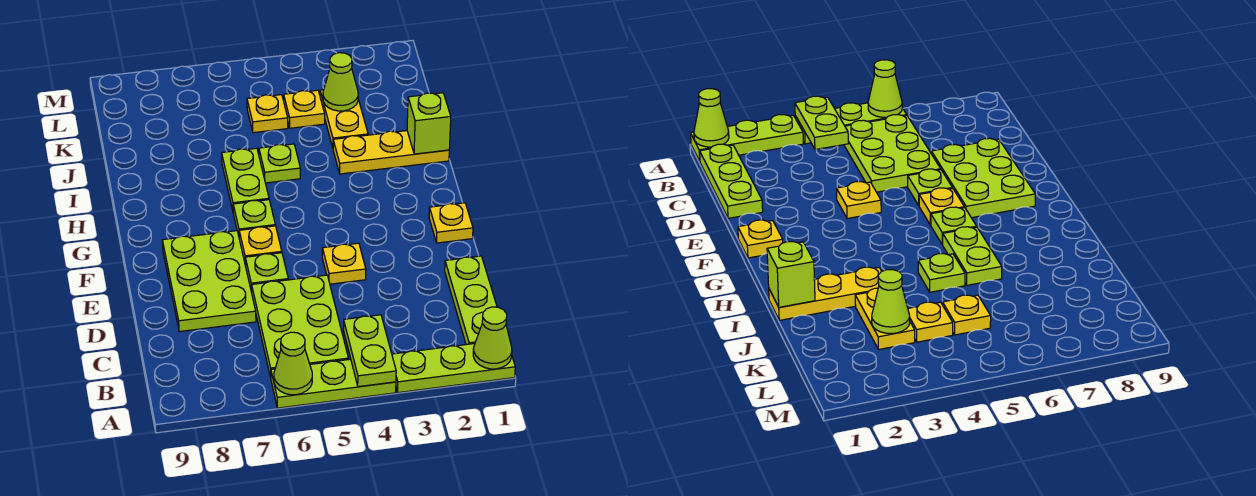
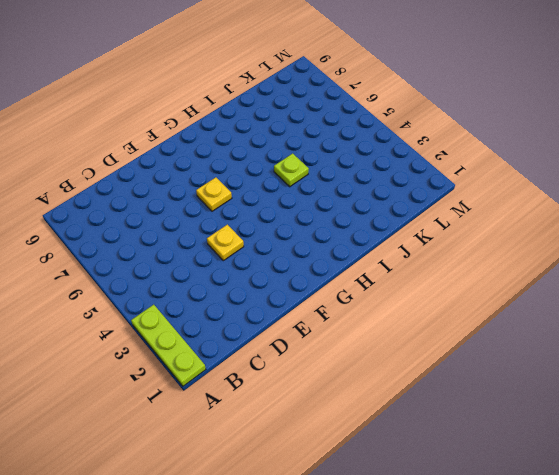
none -> lime plate A4:A6 level 1
none -> lime plate B1:D1 level 1
none -> lime plate B5:D6 level 1

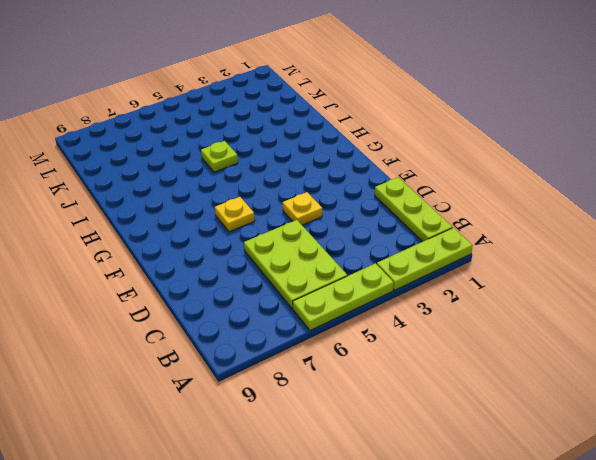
none -> lime plate D7:F8 level 1
none -> lime plate E6 level 1
none -> yellow plate F1 level 1

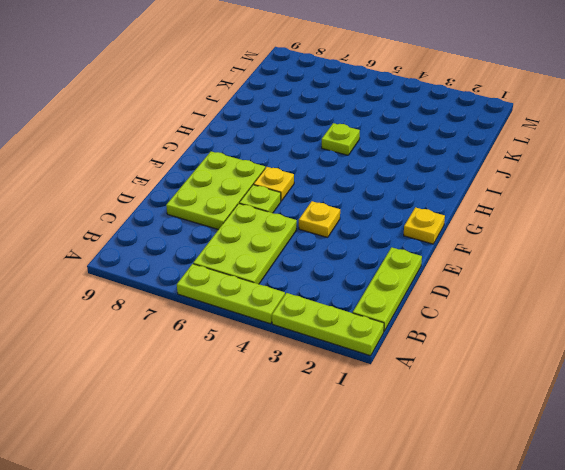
none -> lime plate G6 level 1
none -> lime plate H6:I6 level 1
none -> yellow plate I1:I3 level 1

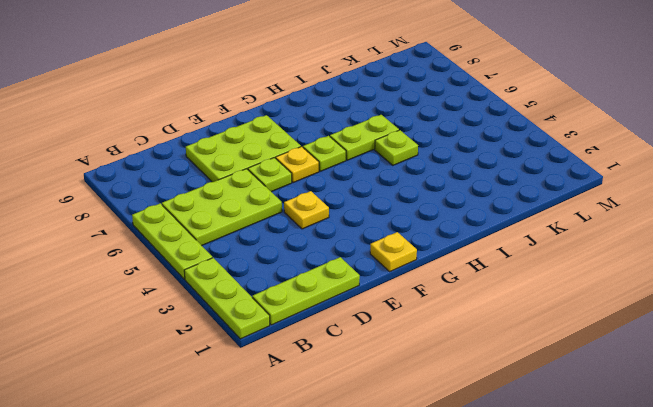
none -> yellow plate I1:I3 level 1
none -> yellow plate J3:K3 level 1
none -> yellow plate K4 level 1

